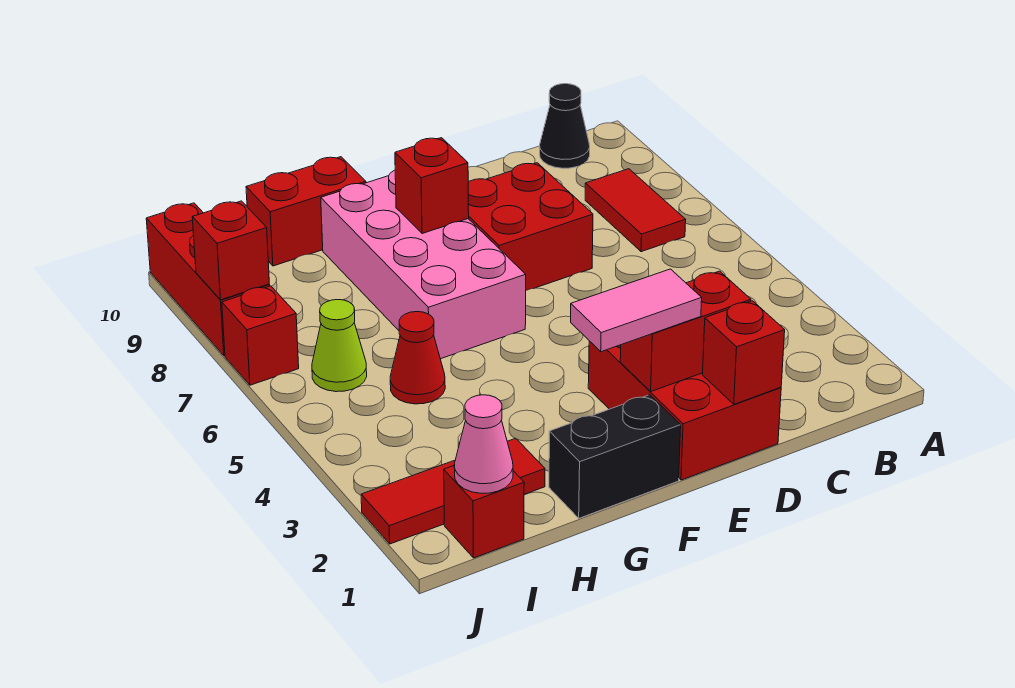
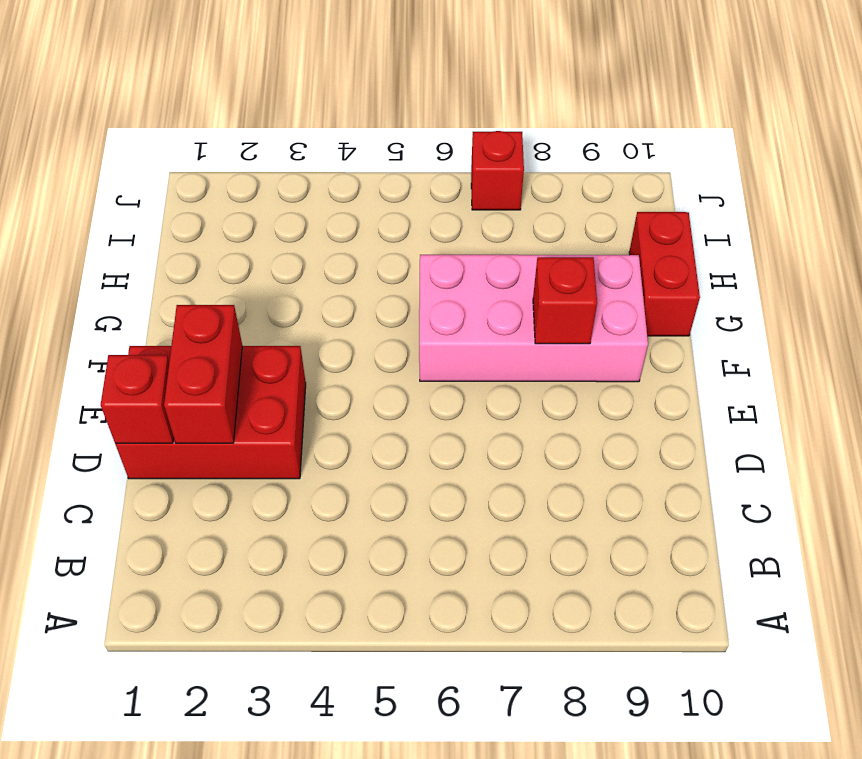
none -> red tile B7:B8 level 1
none -> black cone B10 level 1
none -> red brick D7:E8 level 1

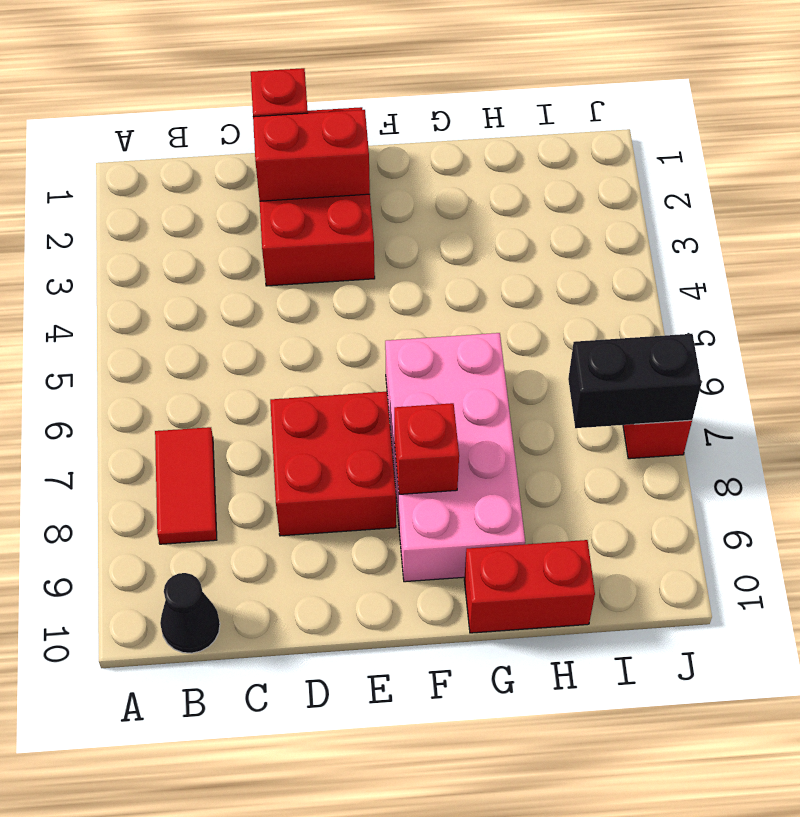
black brick I7:J7 level 2 -> black brick F1:G1 level 1
none -> red tile H2:J2 level 1
none -> red cone H5 level 1
none -> red brick I1 level 1

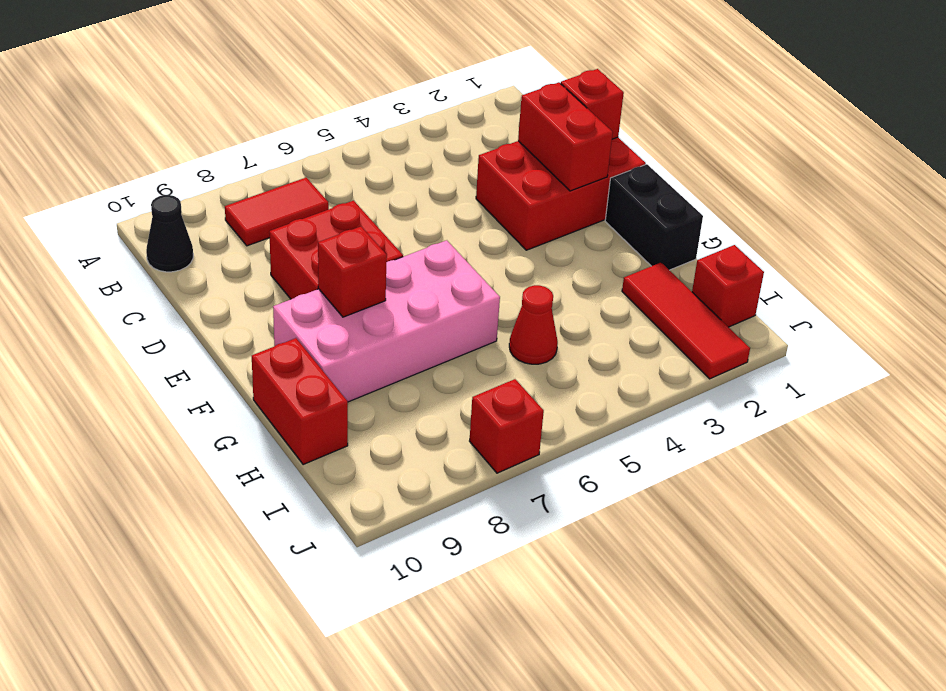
none -> lime cone I6 level 1
none -> red brick J8:J10 level 1
none -> pink cone I1 level 2

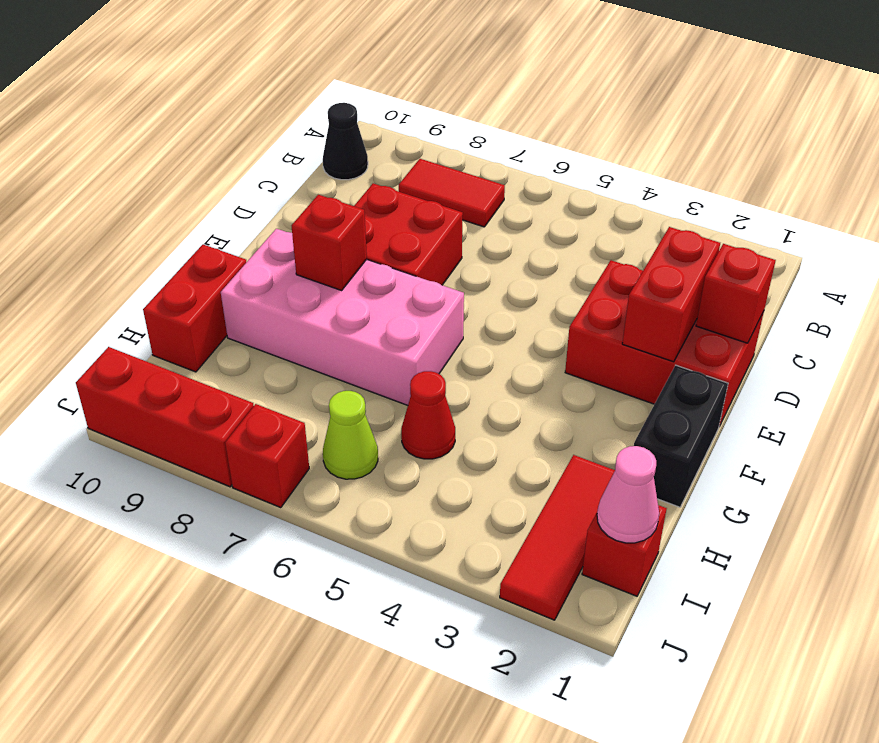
none -> red brick J8 level 2
none -> pink tile E2:F2 level 3

